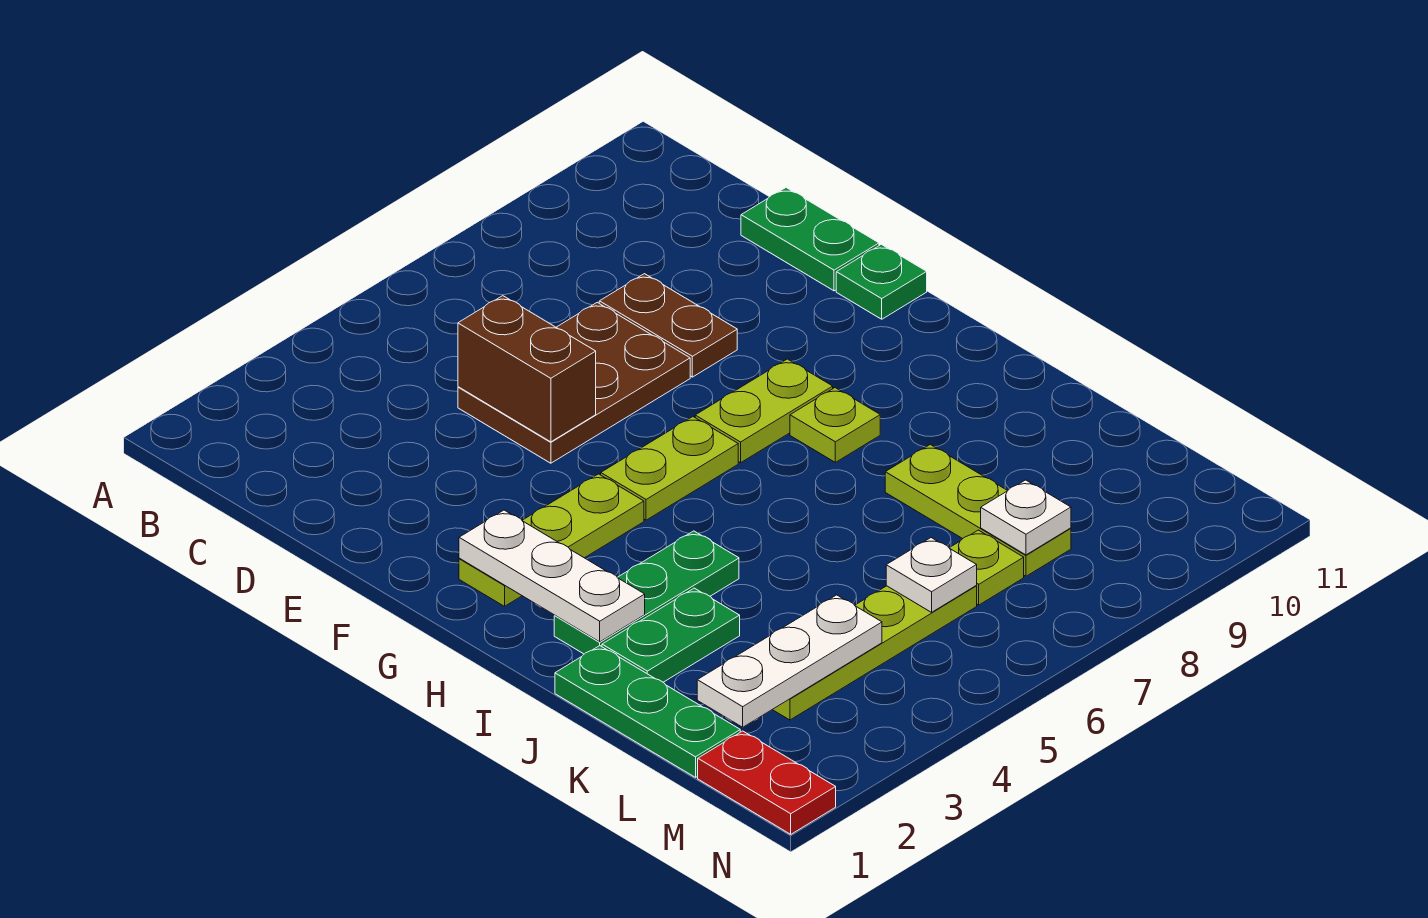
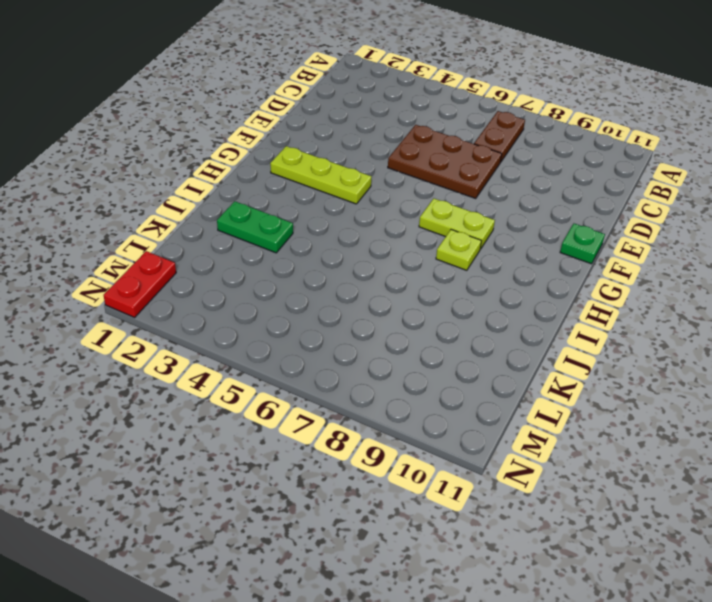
brown plate B7:C7 level 1 -> brown plate D8:E8 level 1
none -> green plate D11:E11 level 1
none -> lime plate G5:G6 level 1
none -> green plate I2:I4 level 1

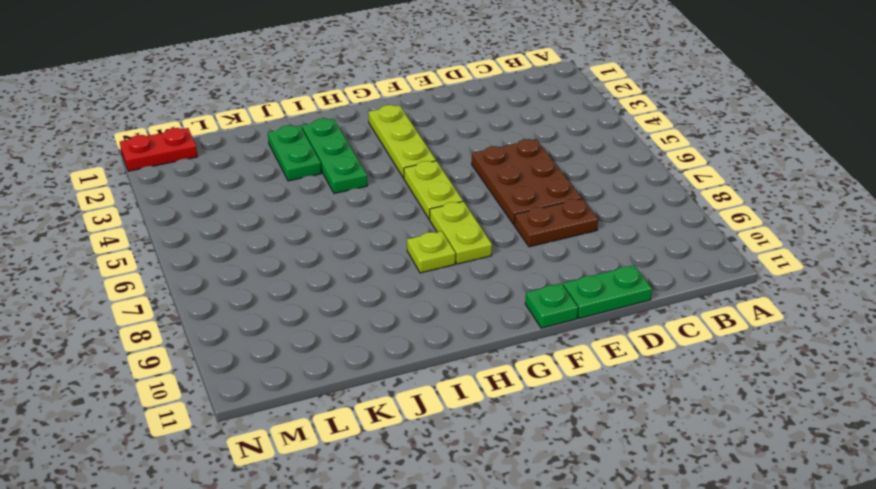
none -> green plate J1:L1 level 1
none -> lime plate J8:L8 level 1
none -> lime plate L3:L6 level 1

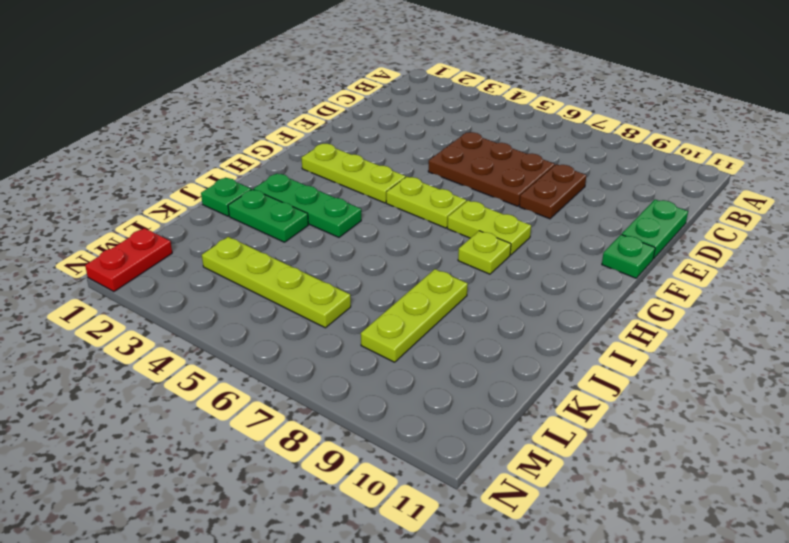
green plate J1 level 1 -> green plate J1:L1 level 1
none -> lime plate L7 level 1
none -> brown brick D5:E5 level 2
none -> white plate G2:I2 level 2

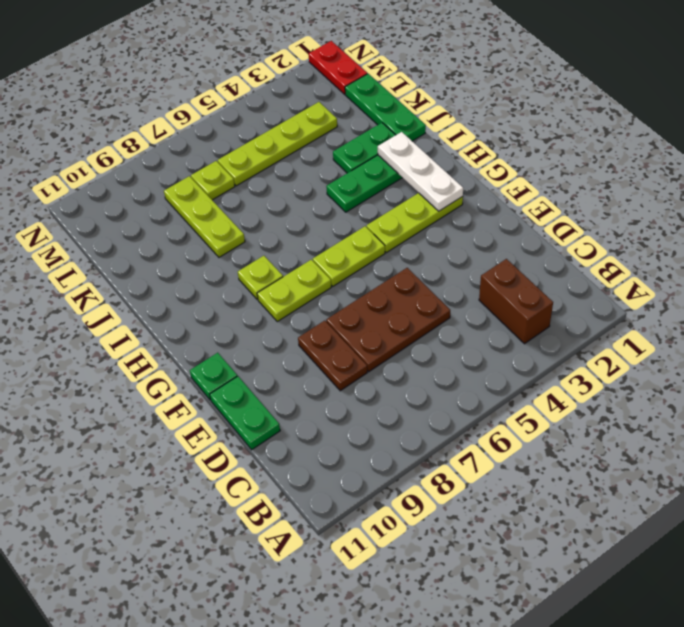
brown brick B3:C3 level 1 -> brown brick D5:E5 level 2
none -> white plate L2:L4 level 2
none -> white plate L6 level 2
none -> white plate L8 level 2

